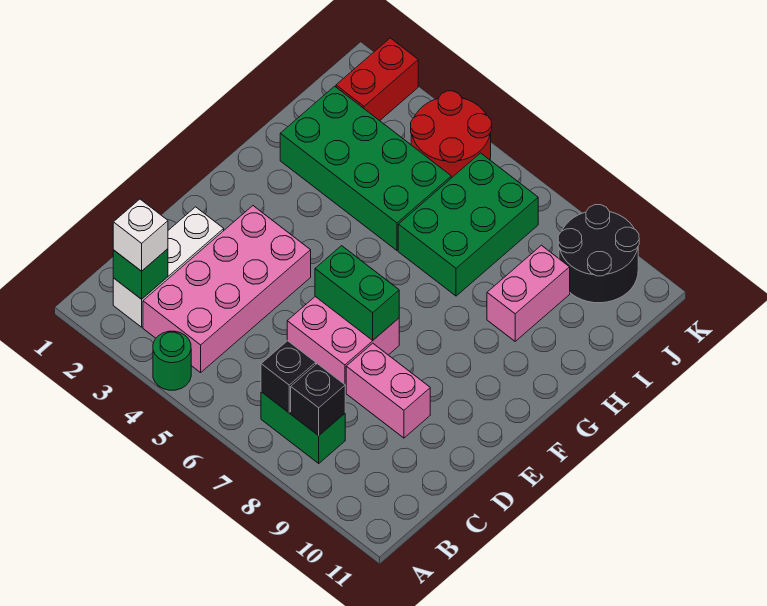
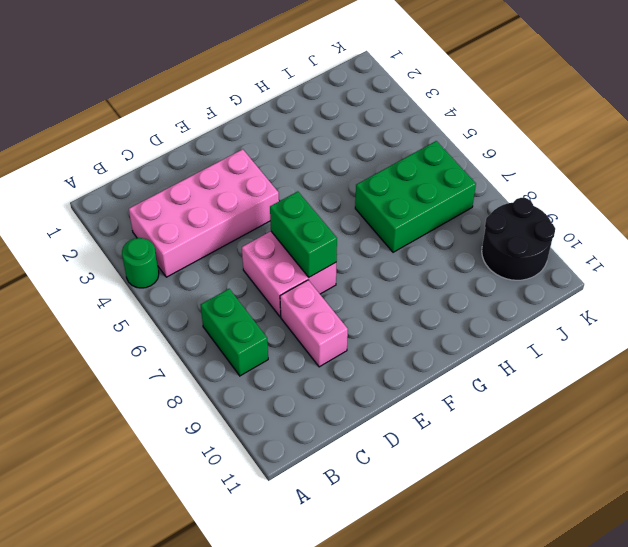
none -> white brick B2:D2 level 1
none -> green brick H2:I5 level 1
none -> pink brick H9:I9 level 1

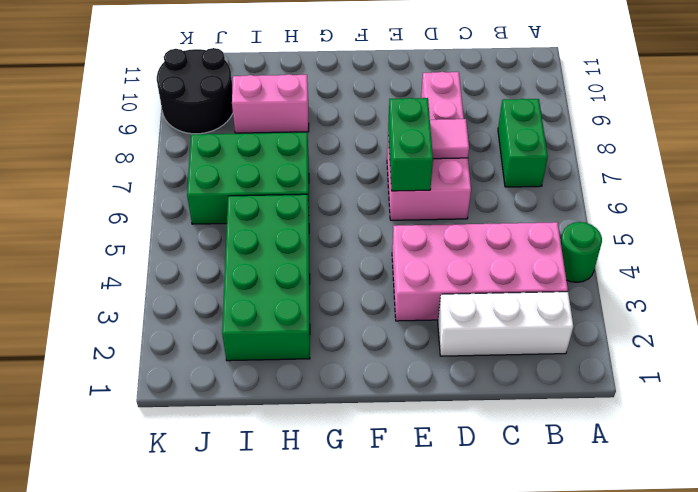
pink tile D7 level 2 -> none
none -> red brick J2:K2 level 1
none -> red round brick J4:K5 level 1
none -> green brick B2 level 2

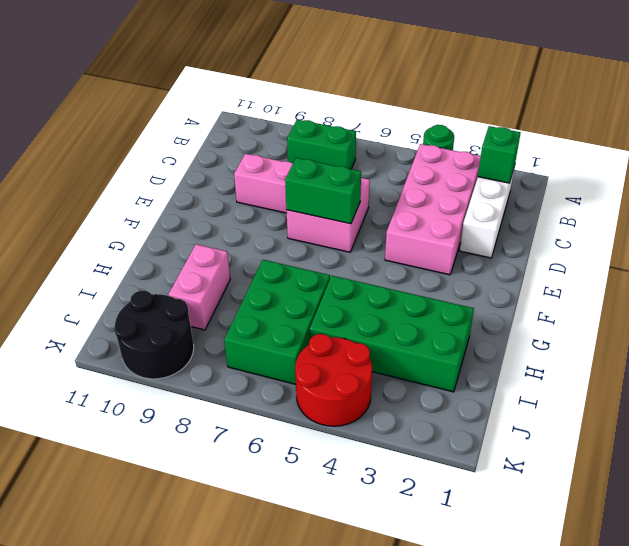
none -> red brick J2:K2 level 1
none -> black brick B7 level 2
none -> black brick B8 level 2

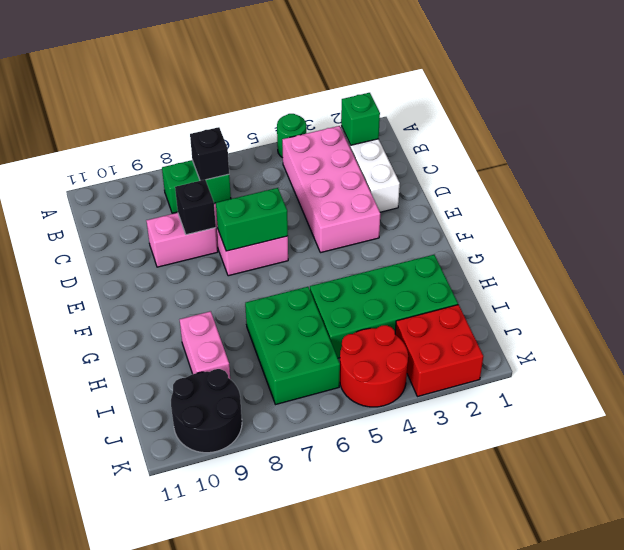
black brick D8 level 2 -> black brick B8 level 2
red brick J2:K3 level 1 -> red brick J2:K2 level 1
none -> white brick B2 level 3

